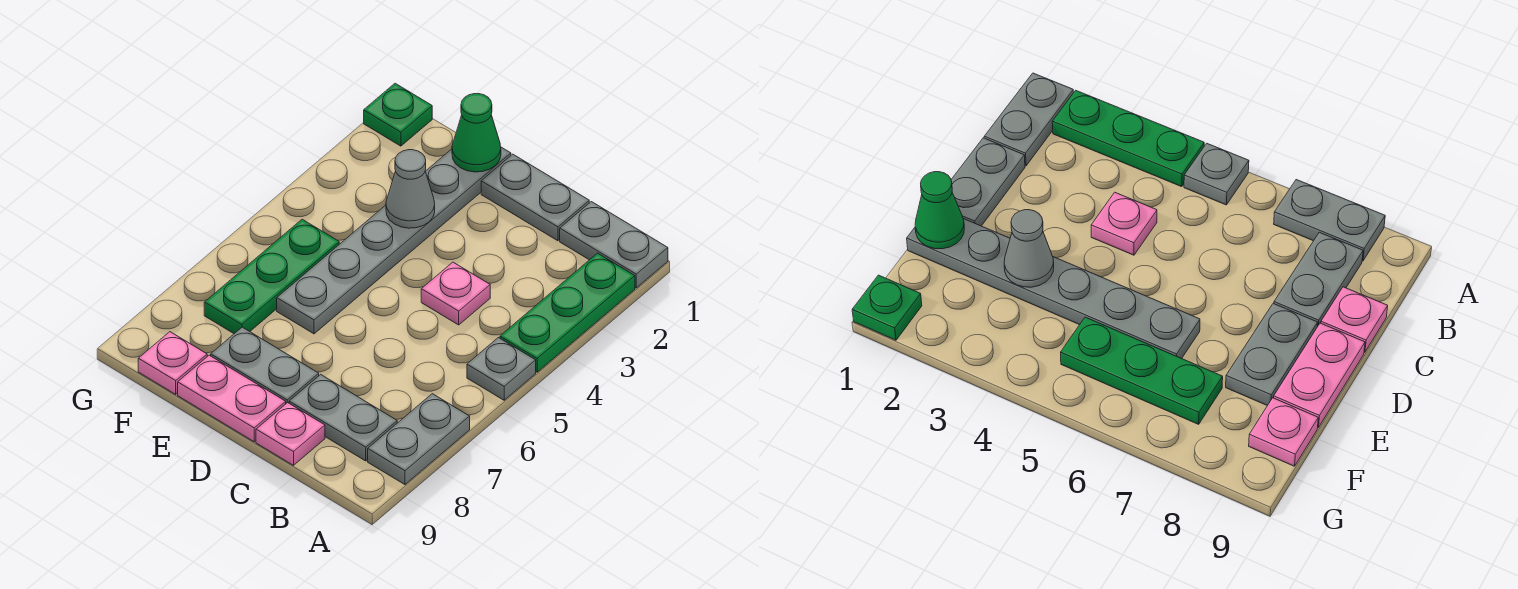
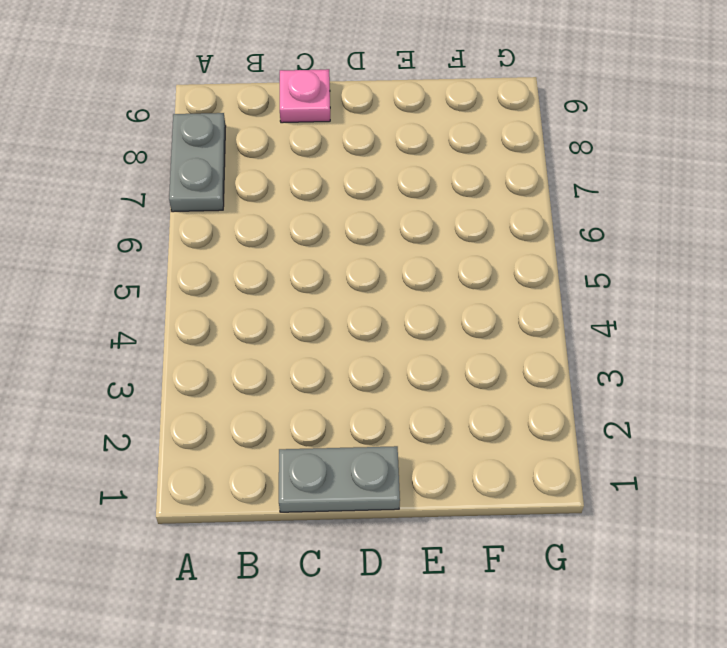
none -> grey plate A1:B1 level 1
none -> green plate A2:A4 level 1
none -> grey plate A5 level 1

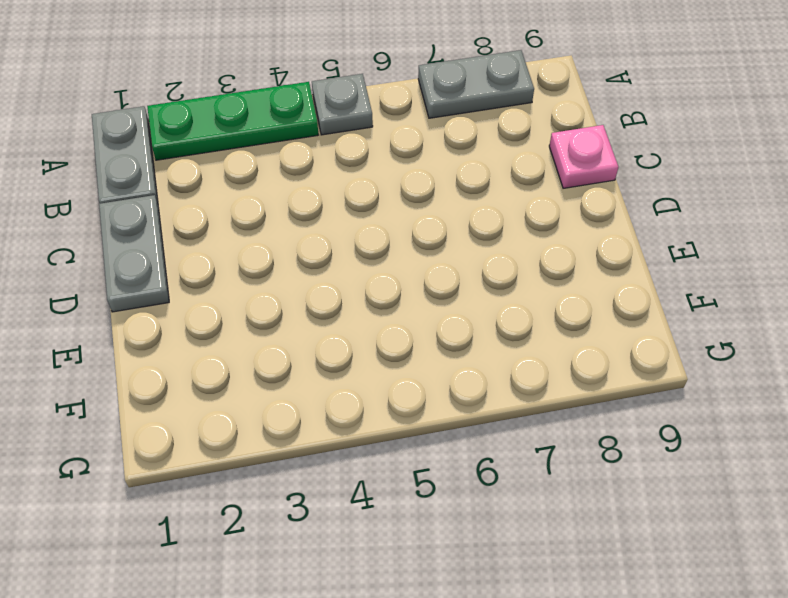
none -> grey plate B8:C8 level 1
none -> pink plate C4 level 1
none -> grey plate D8:E8 level 1

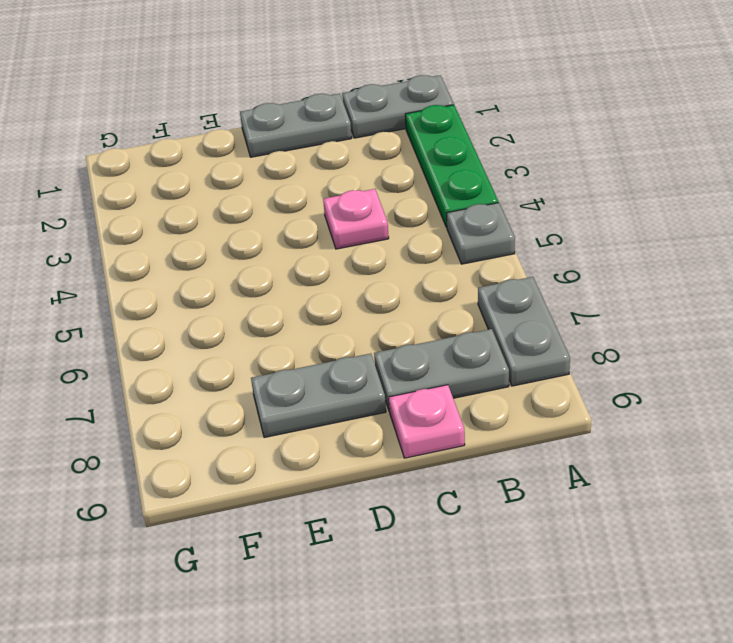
none -> pink plate D9:E9 level 1
none -> grey plate E1:E6 level 1
none -> green plate F5:F7 level 1

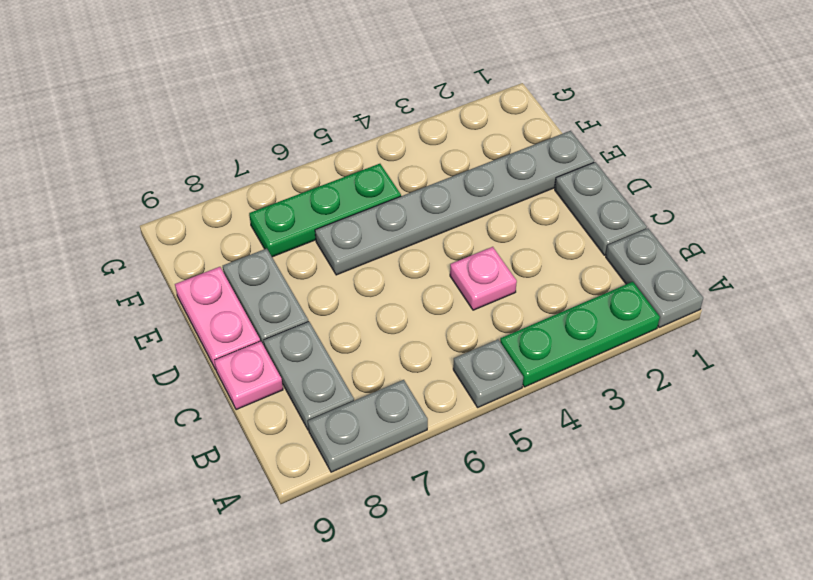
none -> pink plate F9 level 1
none -> green plate G1 level 1
none -> green cone E1 level 2

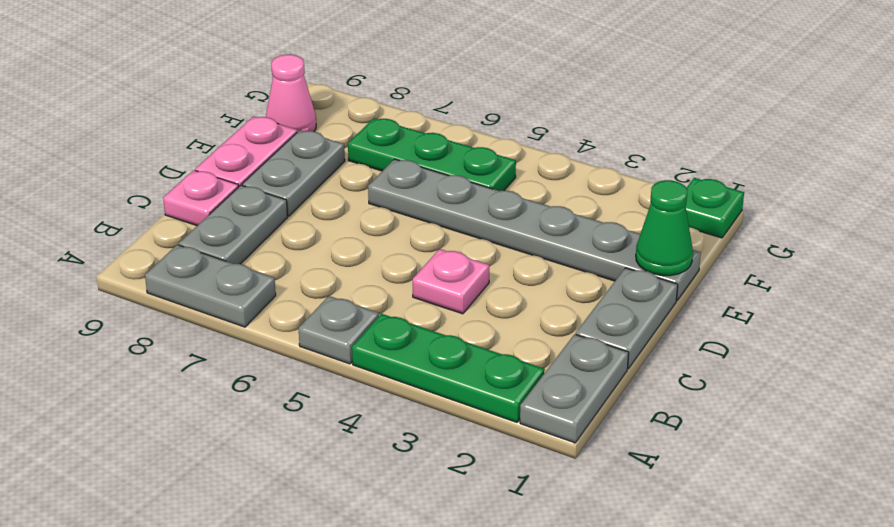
pink cone F9 level 1 -> pink plate F9 level 1
none -> grey cone E3 level 2

